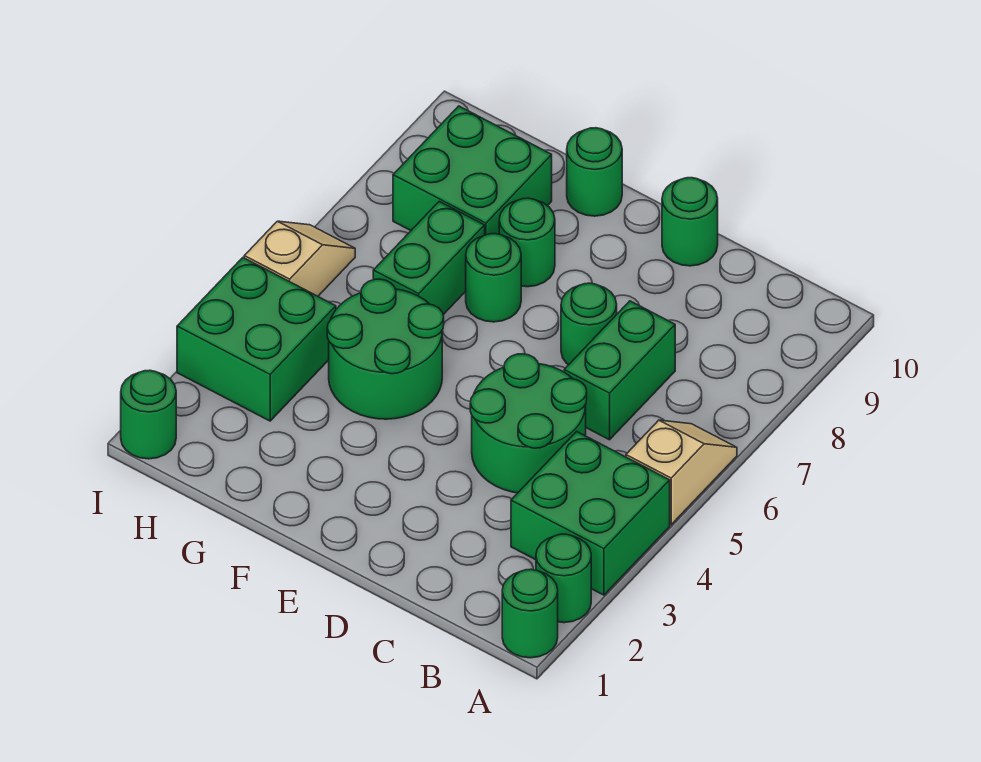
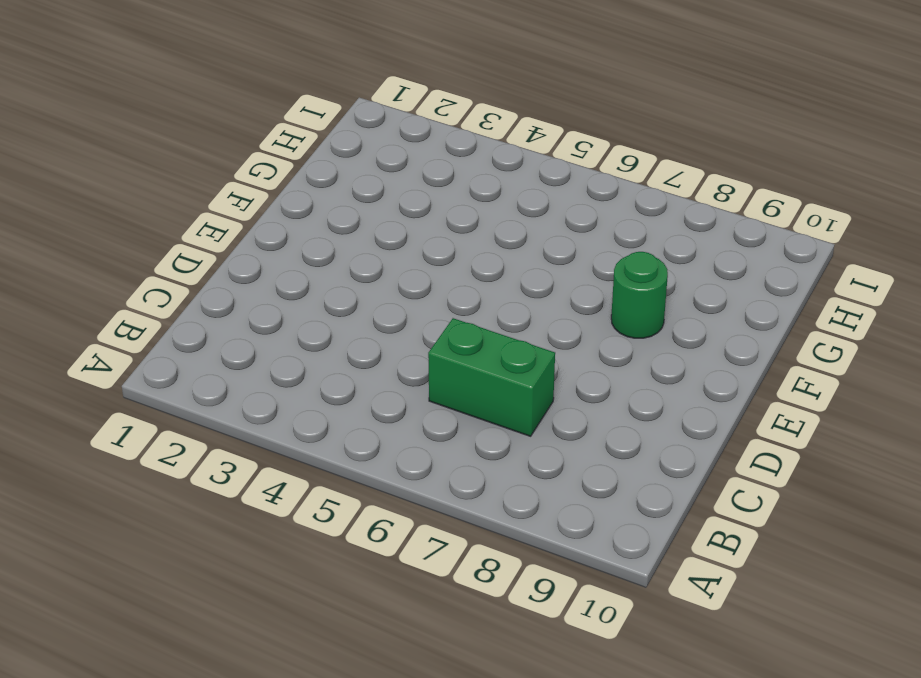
none -> green round brick A1 level 1
none -> green round brick A2 level 1
none -> green brick A3:B4 level 1

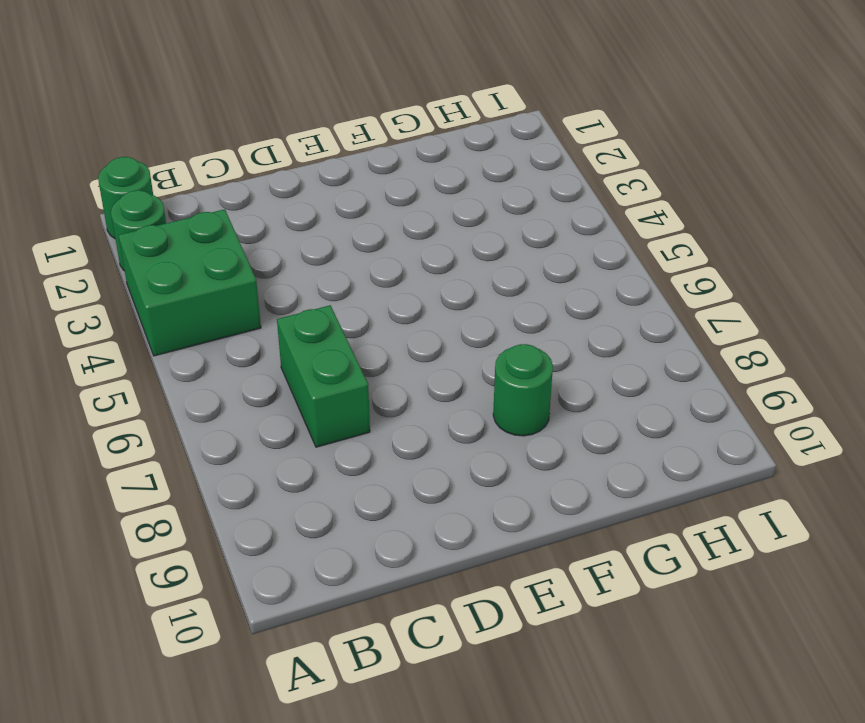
none -> tan slope A5:A6 level 1 top 5
none -> green round brick C4:D5 level 1
none -> green round brick D7 level 1

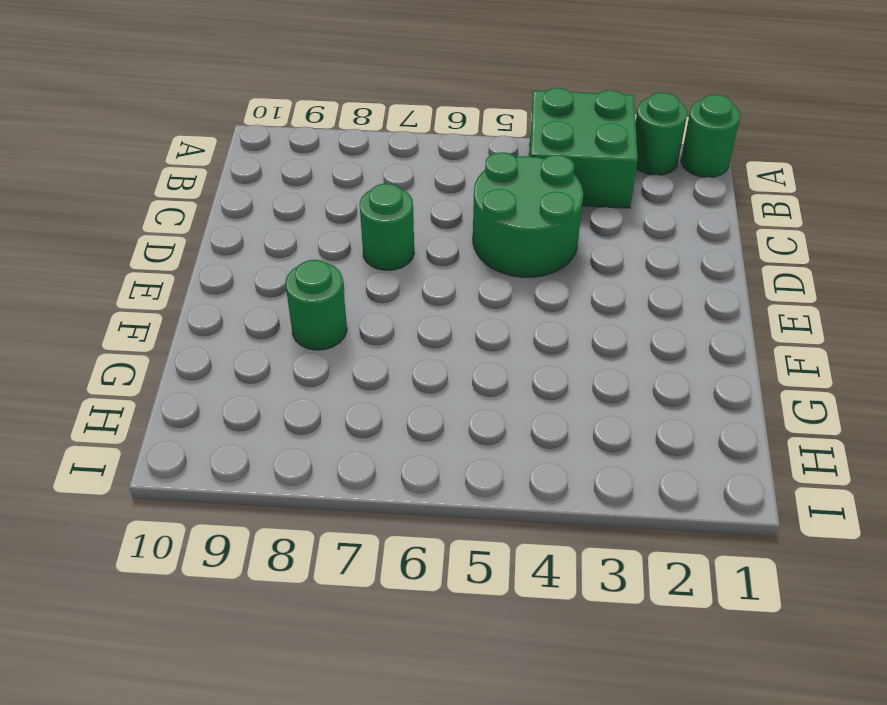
none -> tan slope A5:A6 level 1 top 5
none -> green brick C6:C7 level 1
none -> green round brick D10 level 1

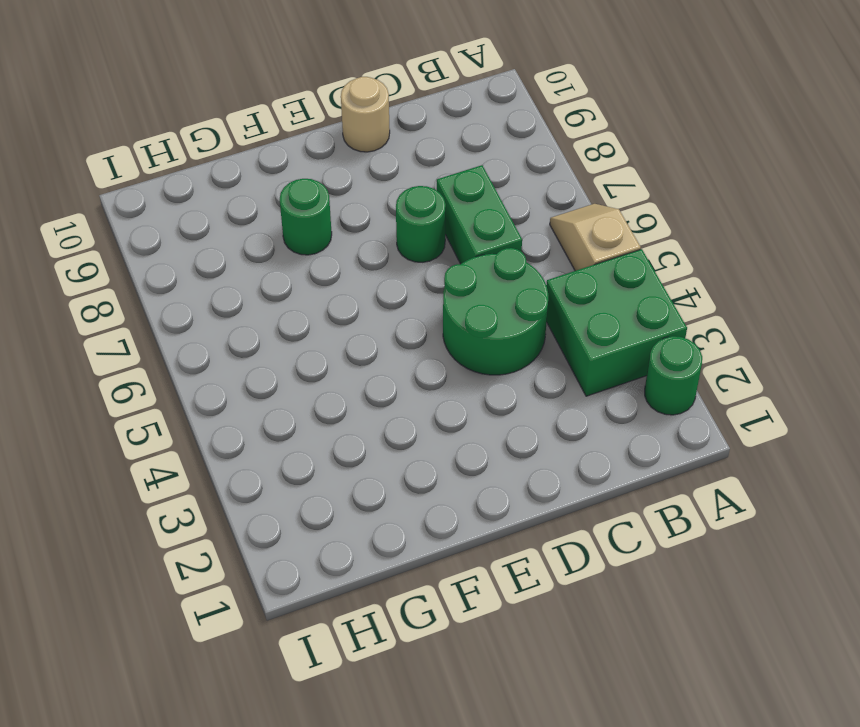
tan round brick D10 level 1 -> green round brick D10 level 1
none -> green round brick A1 level 1
none -> green round brick F4:G5 level 1
none -> green round brick F7 level 1

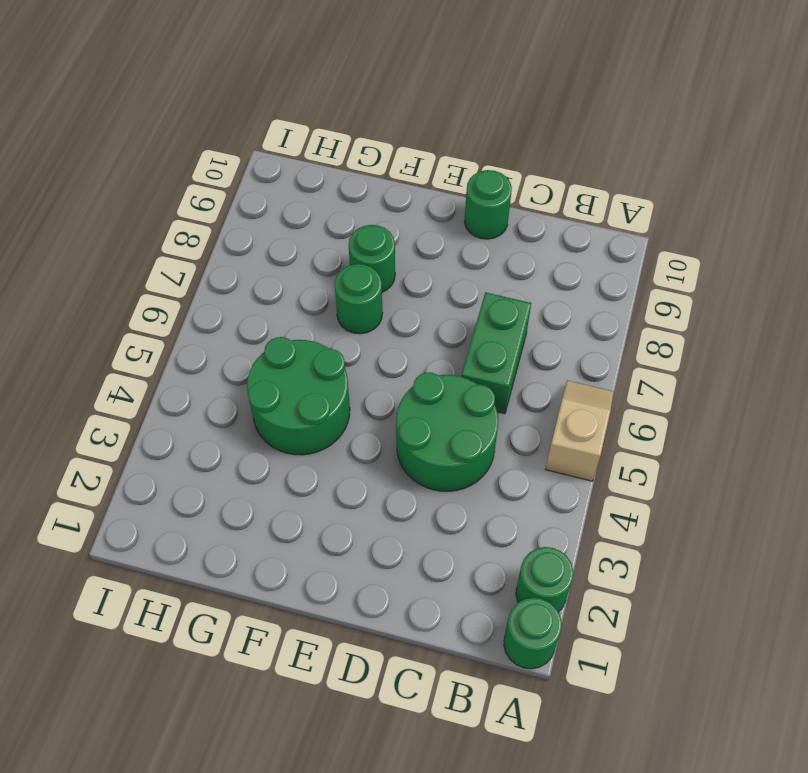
none -> green brick A3:B4 level 1
none -> green round brick D7 level 1
none -> green round brick F10 level 1

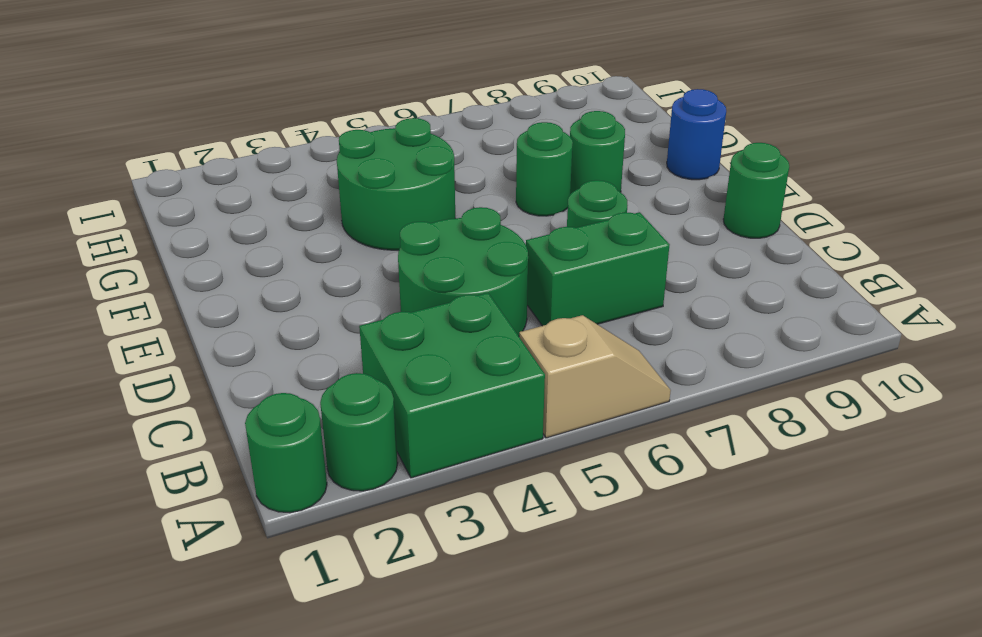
blue round brick F10 level 1 -> green round brick F10 level 1
none -> green brick G6:G7 level 1
none -> green brick G8:H9 level 1
none -> green brick H3:I4 level 1

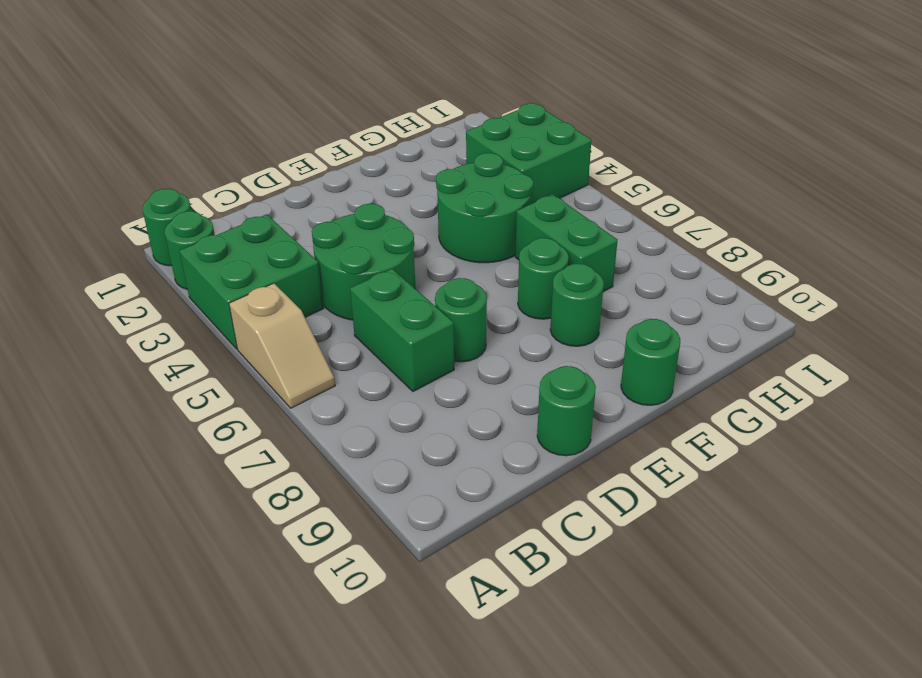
none -> green brick G8:H9 level 1
none -> green round brick I1 level 1
none -> tan slope I5:I6 level 1 top 5

